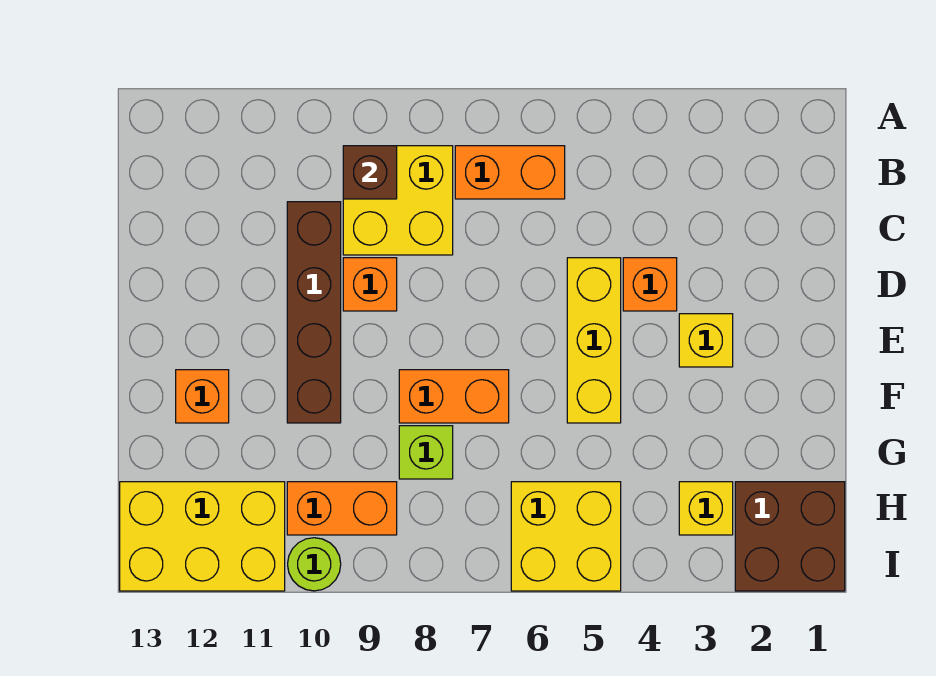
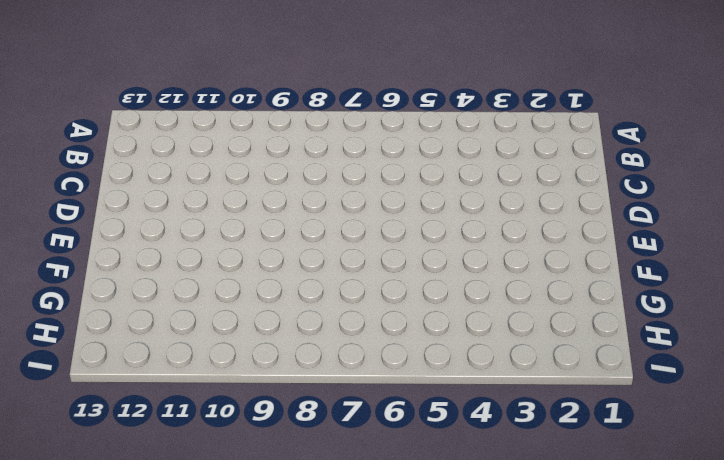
none -> orange brick B6:B7 level 1
none -> yellow brick B8:C9 level 1
none -> brown brick C10:F10 level 1

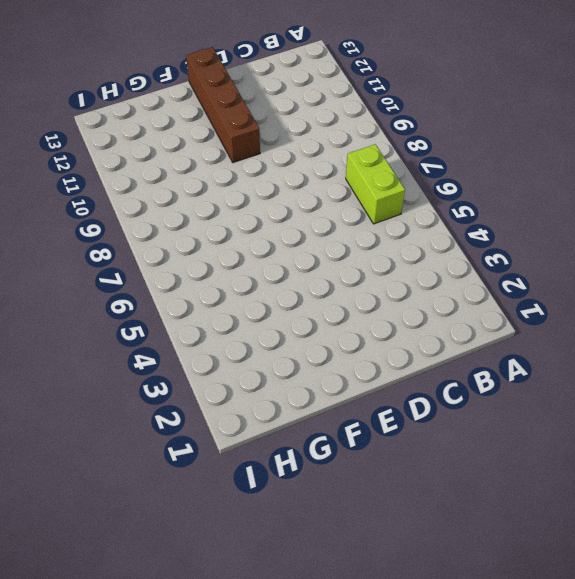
lime brick B6:B7 level 1 -> orange brick B6:B7 level 1
brown brick E10:E13 level 1 -> brown brick C10:F10 level 1
none -> yellow brick B8:C9 level 1
none -> orange brick D4 level 1
none -> yellow brick D5:F5 level 1

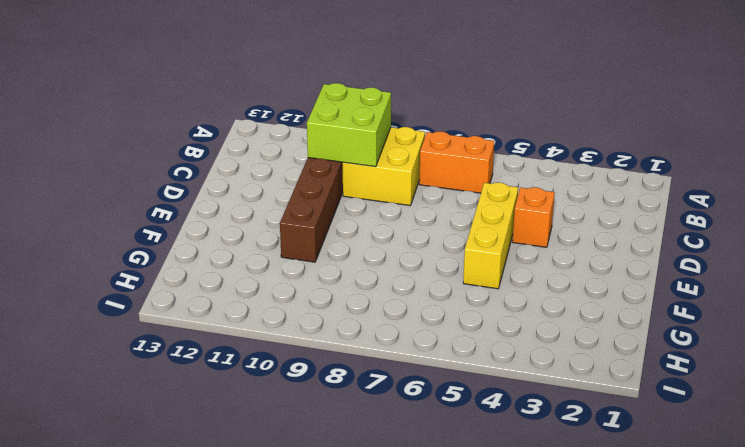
lime brick B9:C10 level 2 -> brown brick B9 level 2
none -> orange brick D9 level 1
none -> yellow brick E3 level 1
none -> orange brick F7:F8 level 1

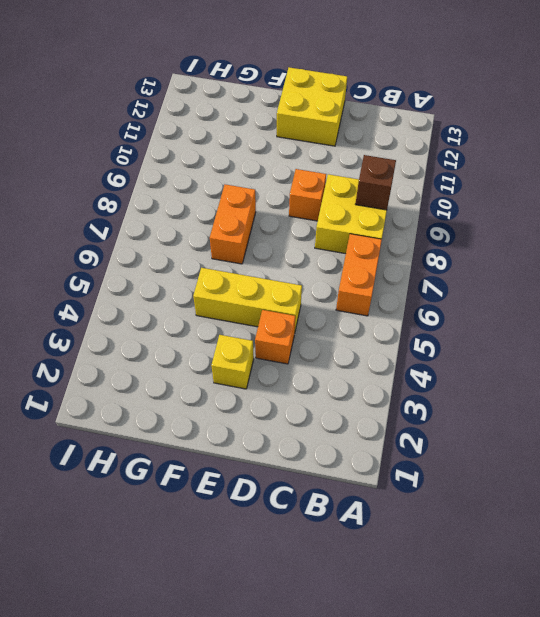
yellow brick D12:E13 level 1 -> yellow brick H5:I6 level 1
none -> brown brick C10:F10 level 1
none -> orange brick F12 level 1
none -> lime brick G8 level 1

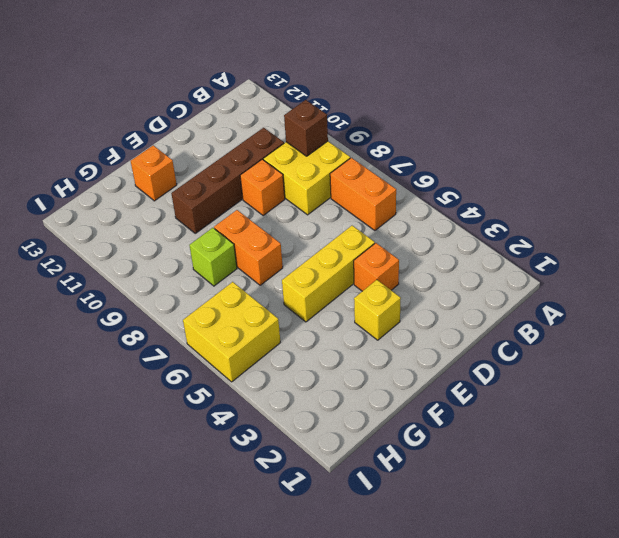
none -> brown brick H1:I2 level 1
none -> yellow brick H3 level 1
none -> orange brick H9:H10 level 1

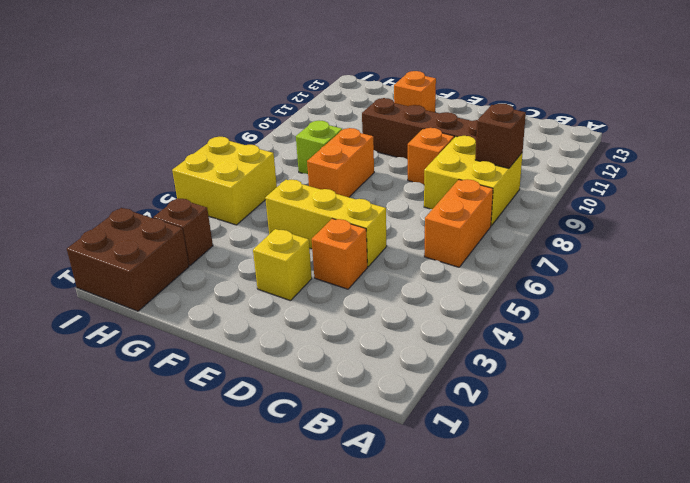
brown brick H3 level 1 -> yellow brick H3 level 1
none -> orange brick H9:H10 level 1
none -> yellow brick H11:I13 level 1
none -> lime round brick I10 level 1

